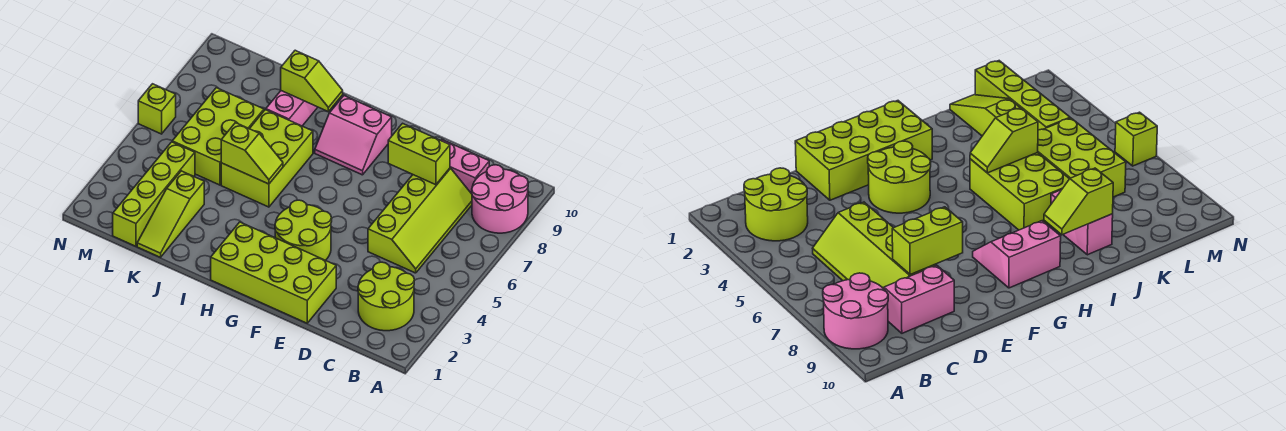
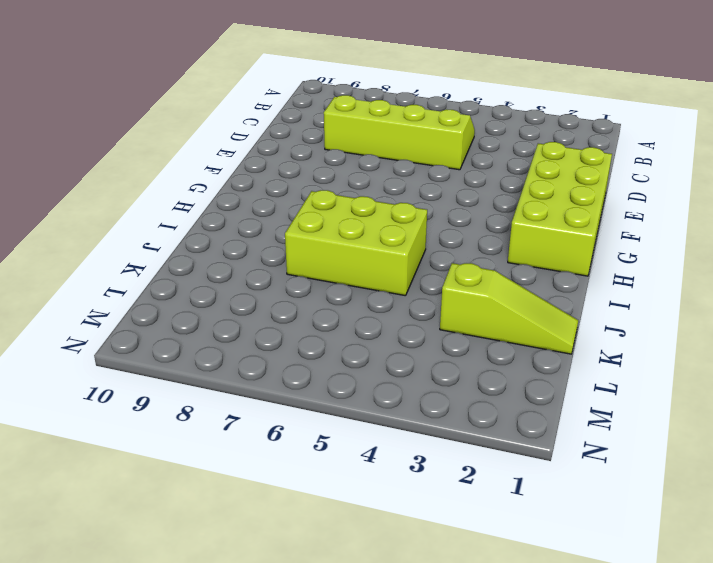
none -> pink round brick A8:B9 level 1
none -> lime round brick B2:C3 level 1
none -> pink brick C9:D9 level 1

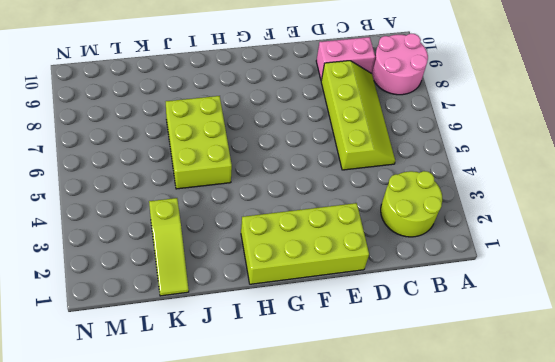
none -> lime round brick F3:G4 level 1
none -> pink slope G8:H9 level 1 top 9
none -> pink brick J8:J9 level 1

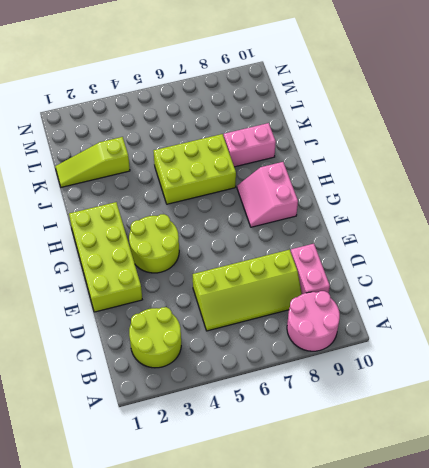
none -> lime brick K5:L7 level 1
none -> lime brick L1:L4 level 1
none -> lime brick N6 level 1

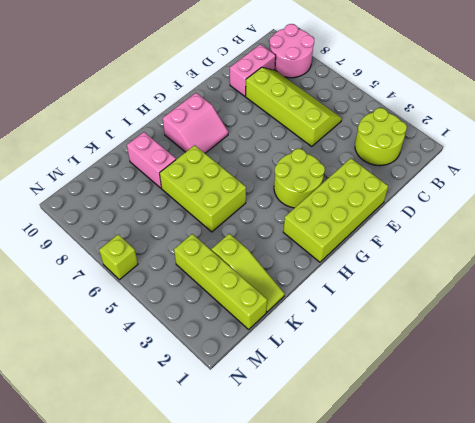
none -> lime brick K5:L7 level 1
none -> lime brick D8:E8 level 2
none -> lime slope I5:J5 level 2 top J

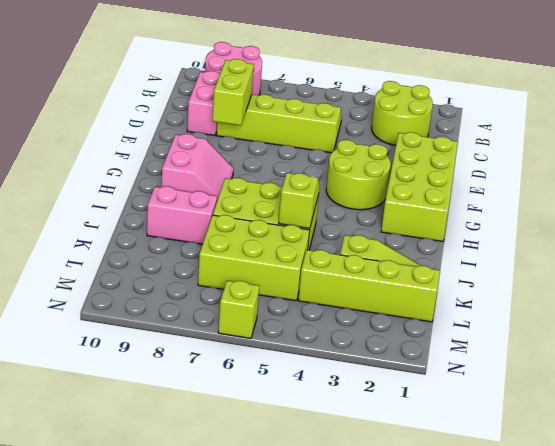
none -> lime slope I9:J9 level 2 top J

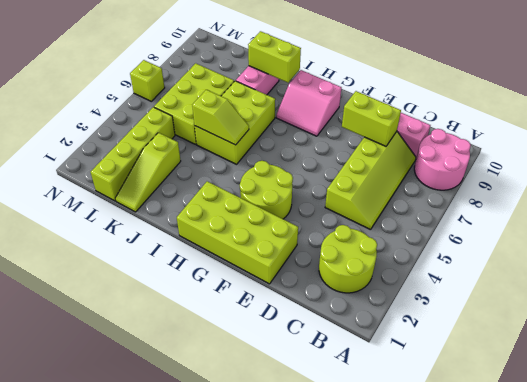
lime brick I9:J9 level 2 -> lime slope I9:J9 level 2 top J

